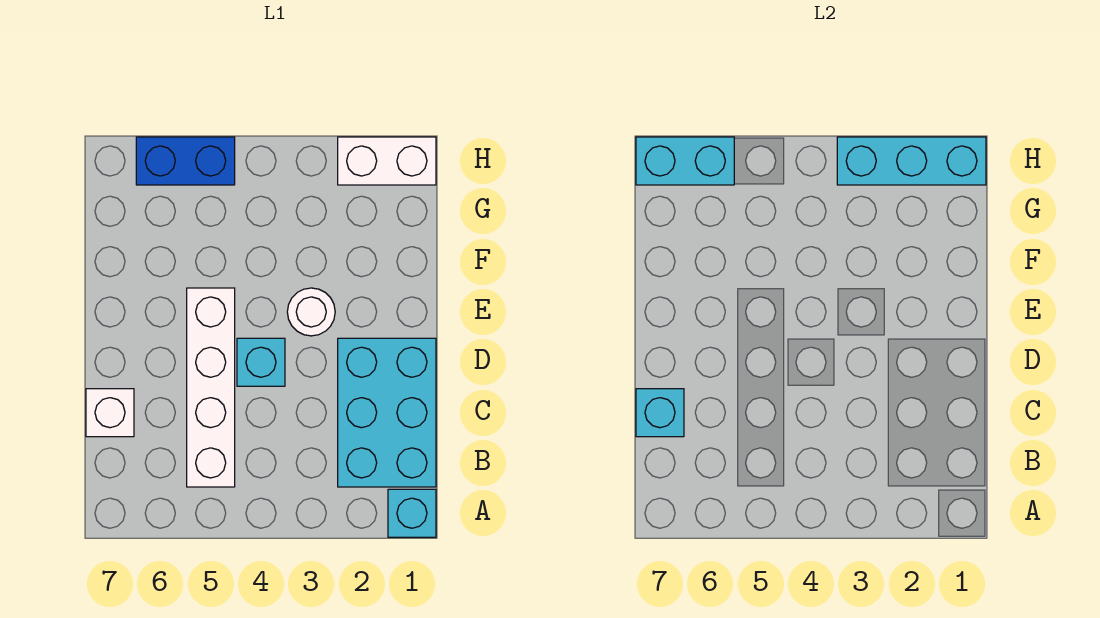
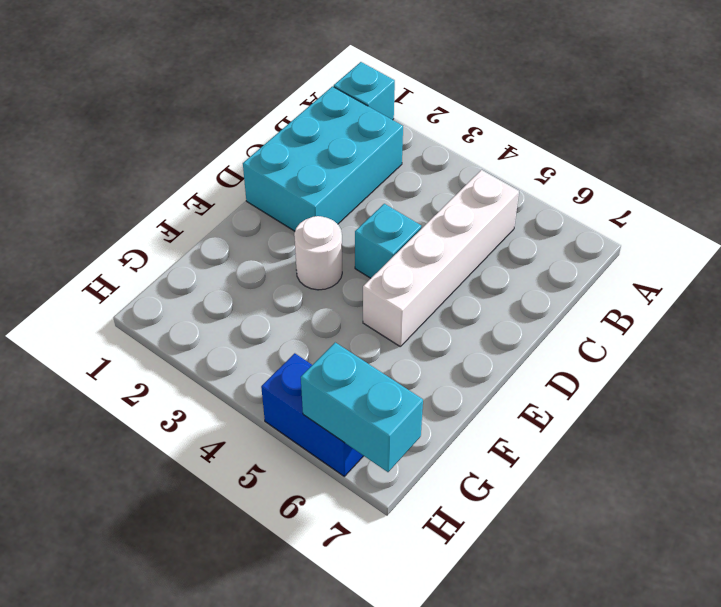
none -> white brick C7 level 1
none -> white brick H1:H2 level 1

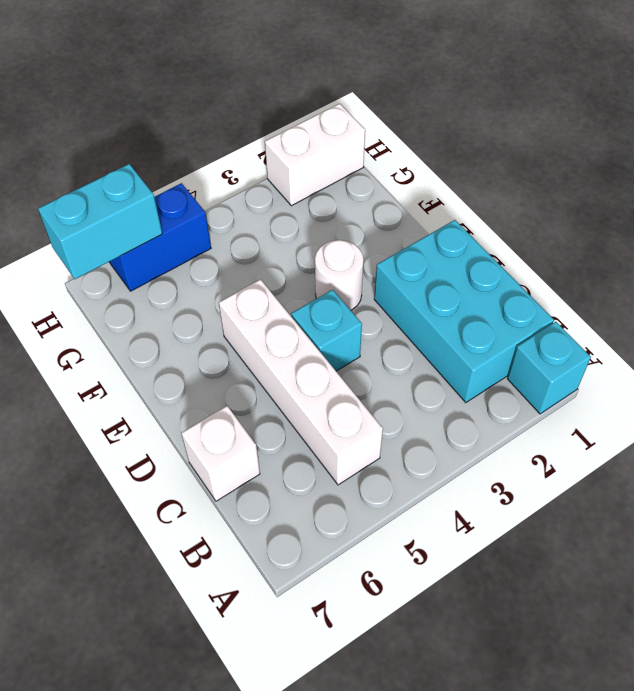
none -> cyan brick C7 level 2
none -> cyan brick H1:H3 level 2

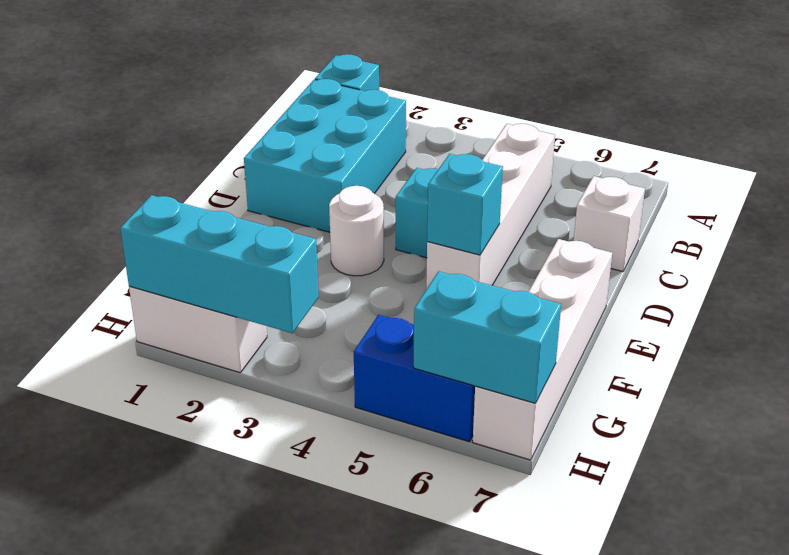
cyan brick E5 level 2 -> cyan brick C7 level 2
white brick E7:H7 level 1 -> none

